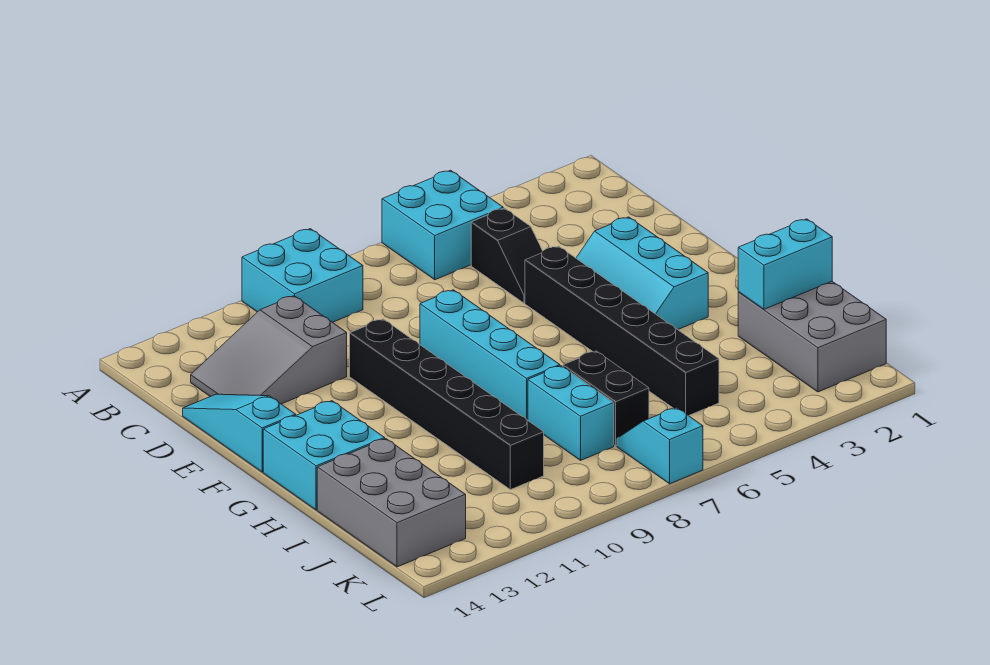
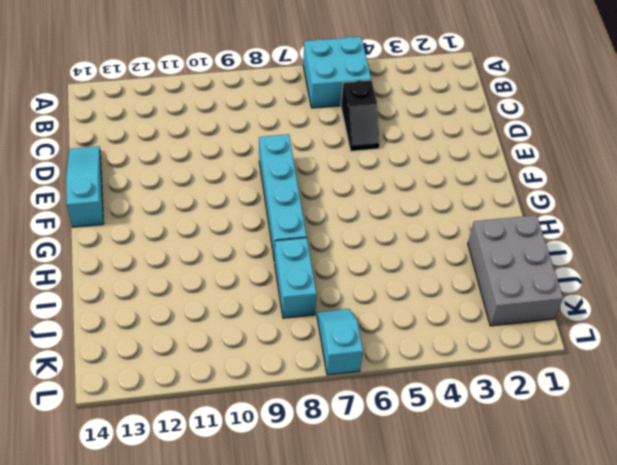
none -> cyan brick A9:B10 level 1
none -> grey slope C11:D13 level 1 top 11
none -> cyan slope E3:G4 level 1 top 3

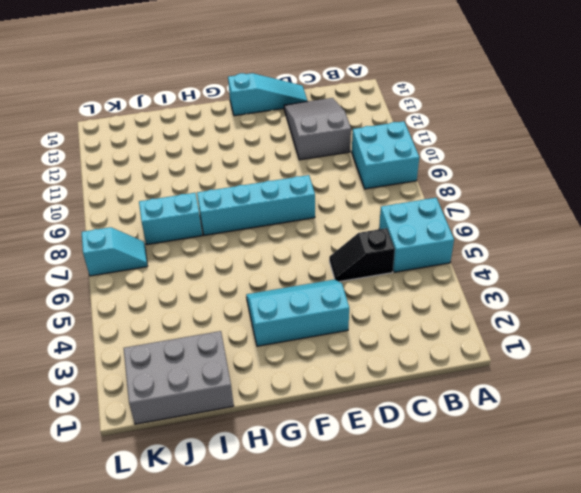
none -> black brick E5:J5 level 1
none -> black brick E10:J10 level 1
none -> cyan brick G13:H14 level 1

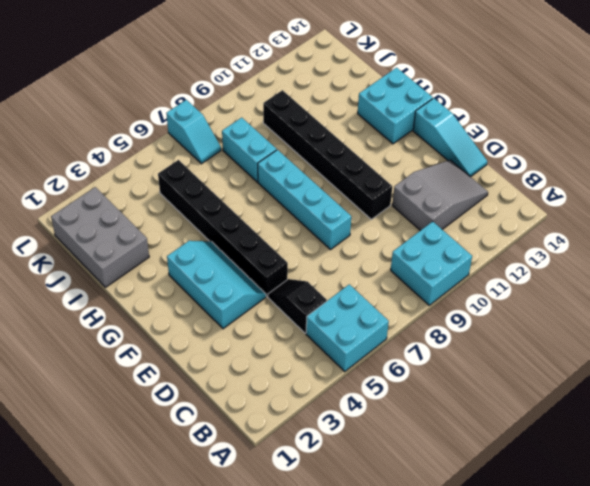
none -> black brick I7:J7 level 1
none -> grey brick I13:K14 level 1
none -> cyan brick I1:I2 level 2

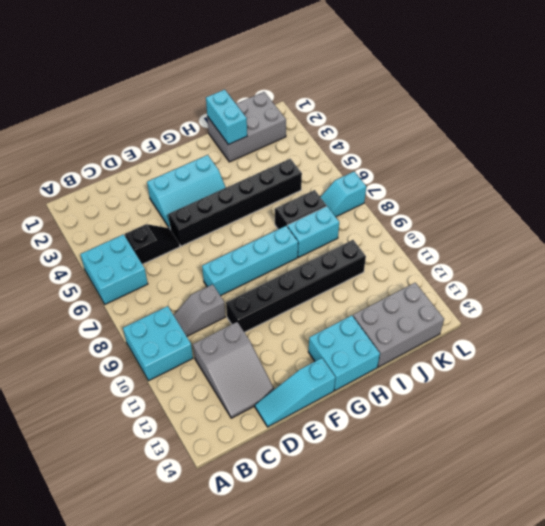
grey slope C9:D9 level 1 top D -> none

